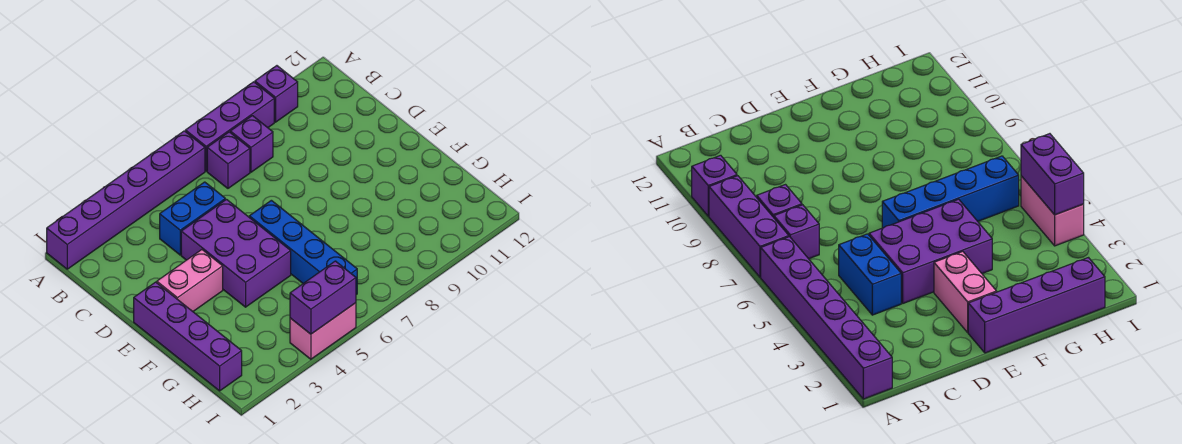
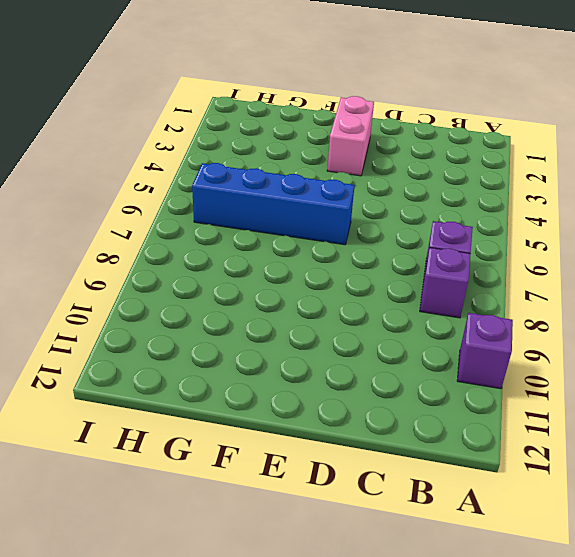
none -> purple brick A1:A6 level 1
none -> purple brick A7:A9 level 1
none -> blue brick C4:C5 level 1

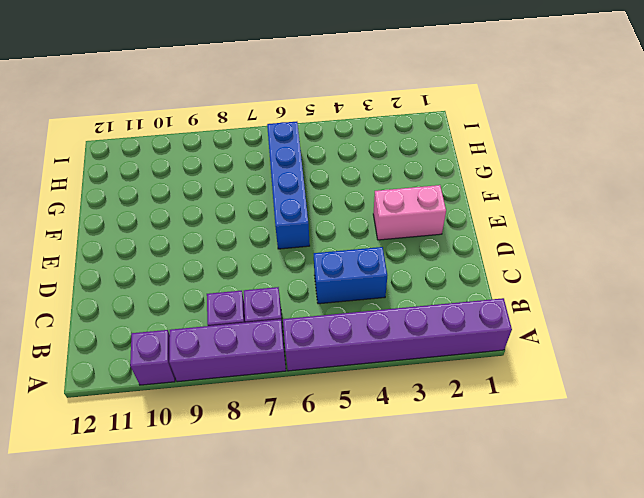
none -> purple brick D4:F5 level 1
none -> purple brick E1:H1 level 1
none -> pink brick I4:I5 level 1

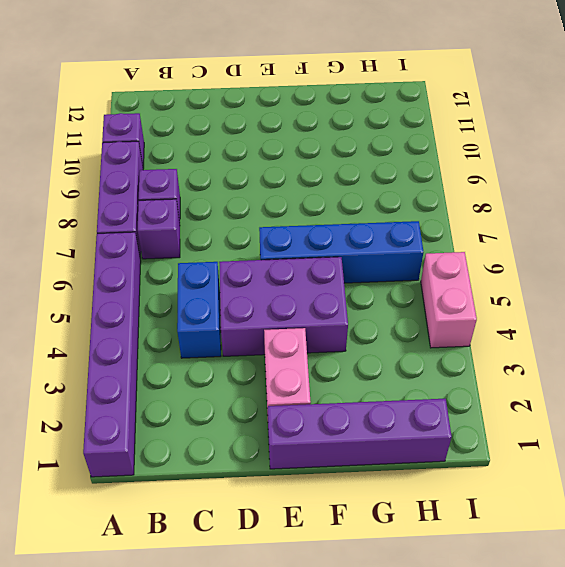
none -> purple brick I4:I5 level 2

